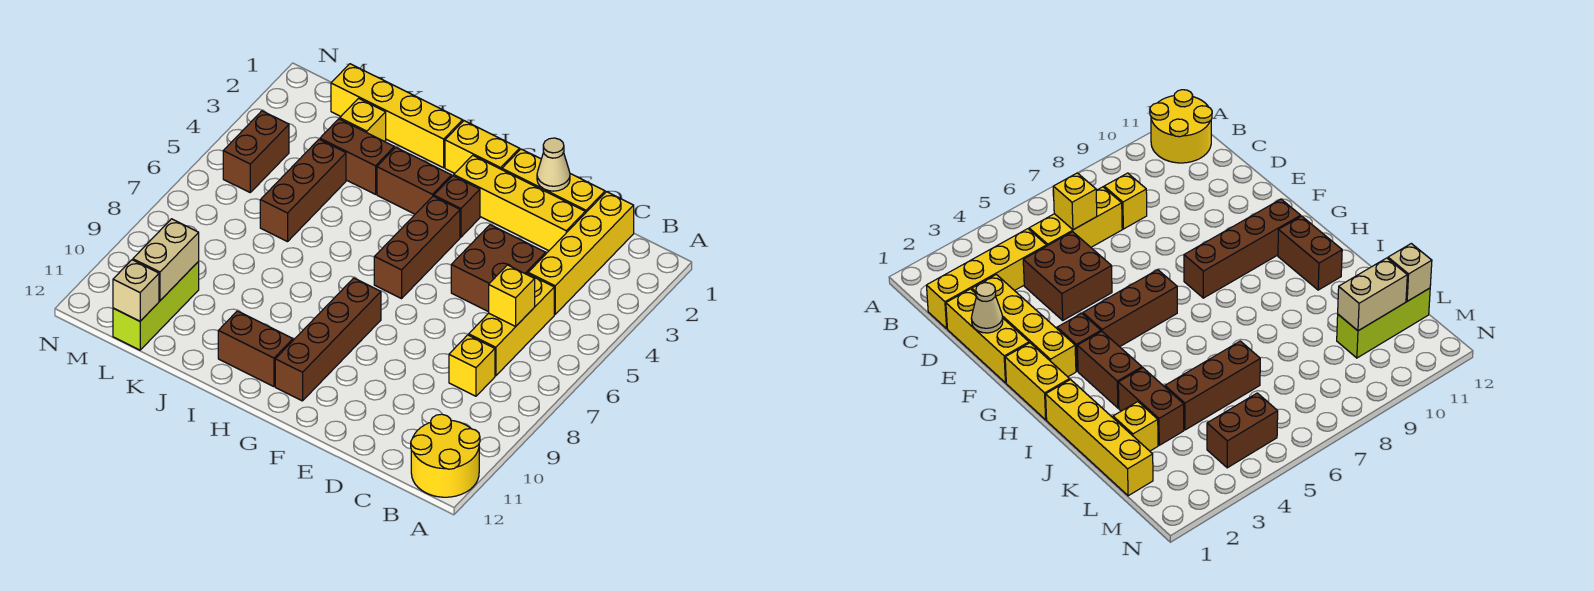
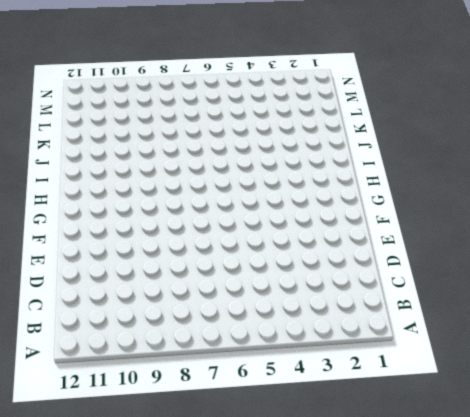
none -> yellow round brick A11:B12 level 1
none -> yellow brick C1:C4 level 1
none -> yellow brick C5:C7 level 1

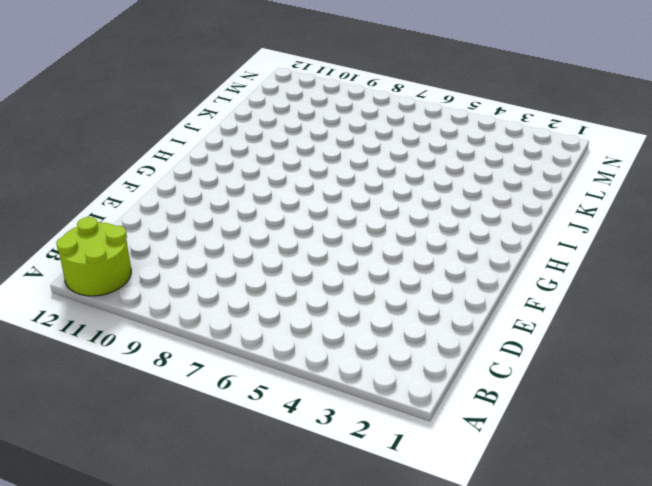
lime round brick A11:B12 level 1 -> yellow round brick A11:B12 level 1
none -> yellow brick C1:C4 level 1
none -> yellow brick C5:C7 level 1
none -> yellow brick C8 level 1

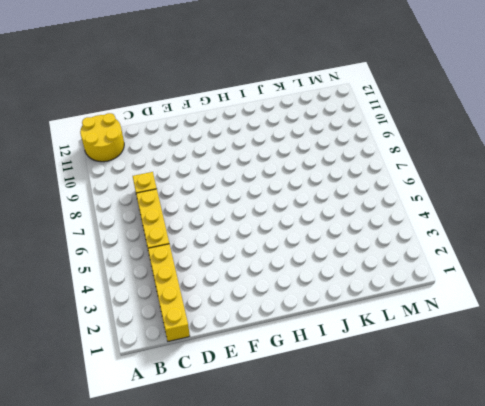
none -> yellow brick D1:F1 level 1
none -> yellow brick D2:G2 level 1
none -> brown brick D4:E5 level 1

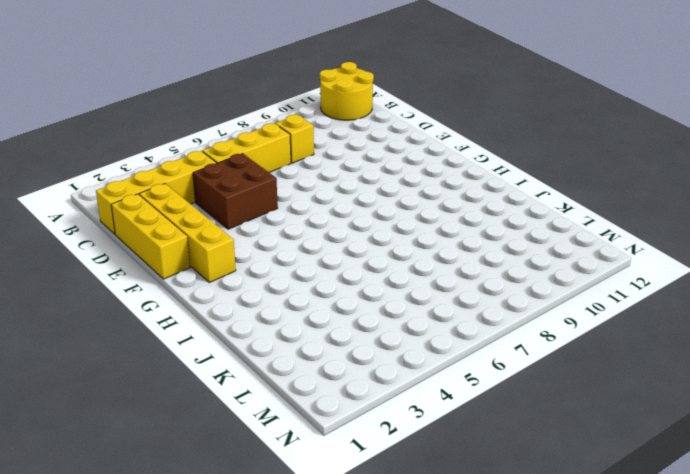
none -> yellow brick G1:H1 level 1
none -> brown brick G3 level 1
none -> brown brick G4:G6 level 1

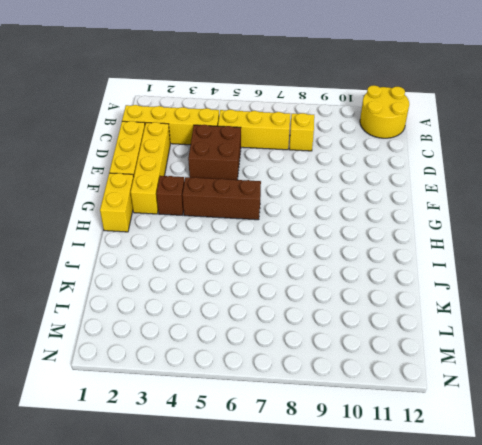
none -> brown brick G8:G11 level 1
none -> brown brick H3:I3 level 1
none -> brown brick H11:I11 level 1

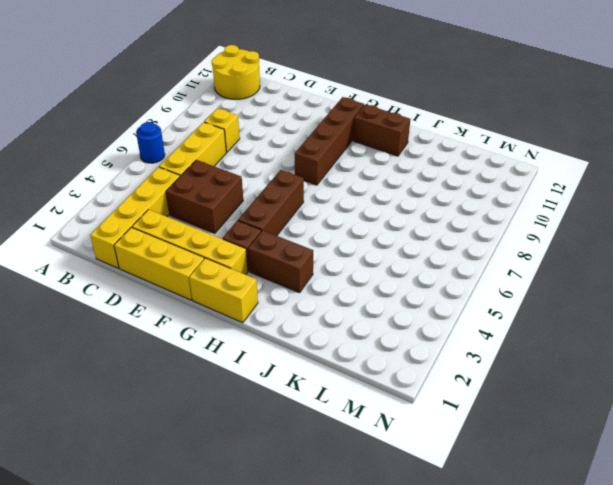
blue round brick A6 level 1 -> none
none -> yellow brick I1:L1 level 1
none -> brown brick J3:K3 level 1
none -> yellow brick K2 level 1

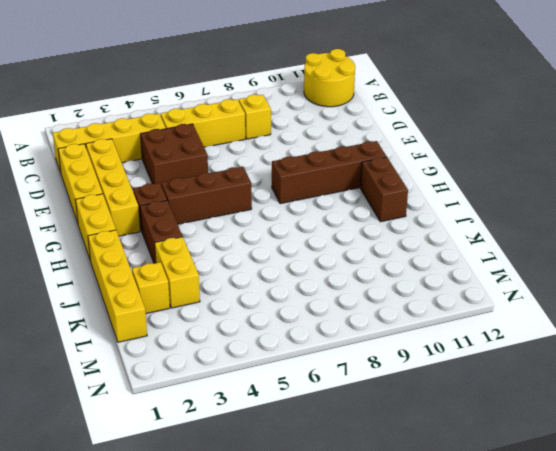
yellow brick J3:K3 level 1 -> brown brick J3:K3 level 1
none -> brown brick K4:K6 level 1
none -> lime brick L10:L12 level 1
none -> brown brick M4:M5 level 1

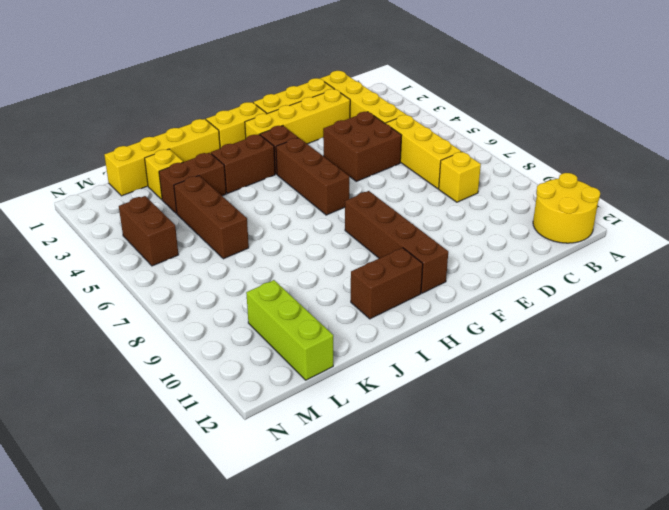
none -> yellow brick C6 level 2
none -> tan cone E1 level 2
none -> tan brick L10:L11 level 2

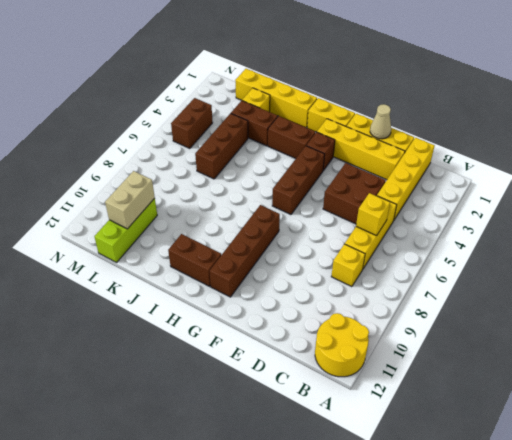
none -> tan brick L12 level 2

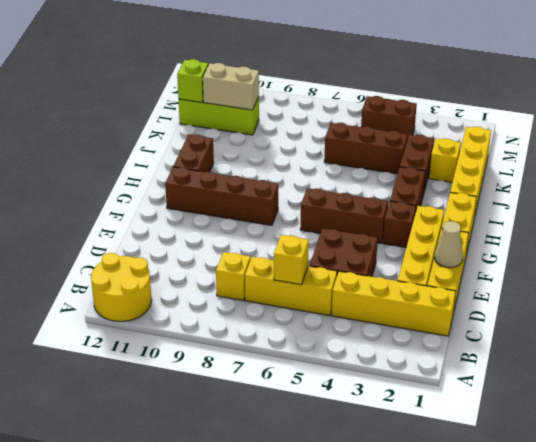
lime brick L12 level 2 -> tan brick L12 level 2

